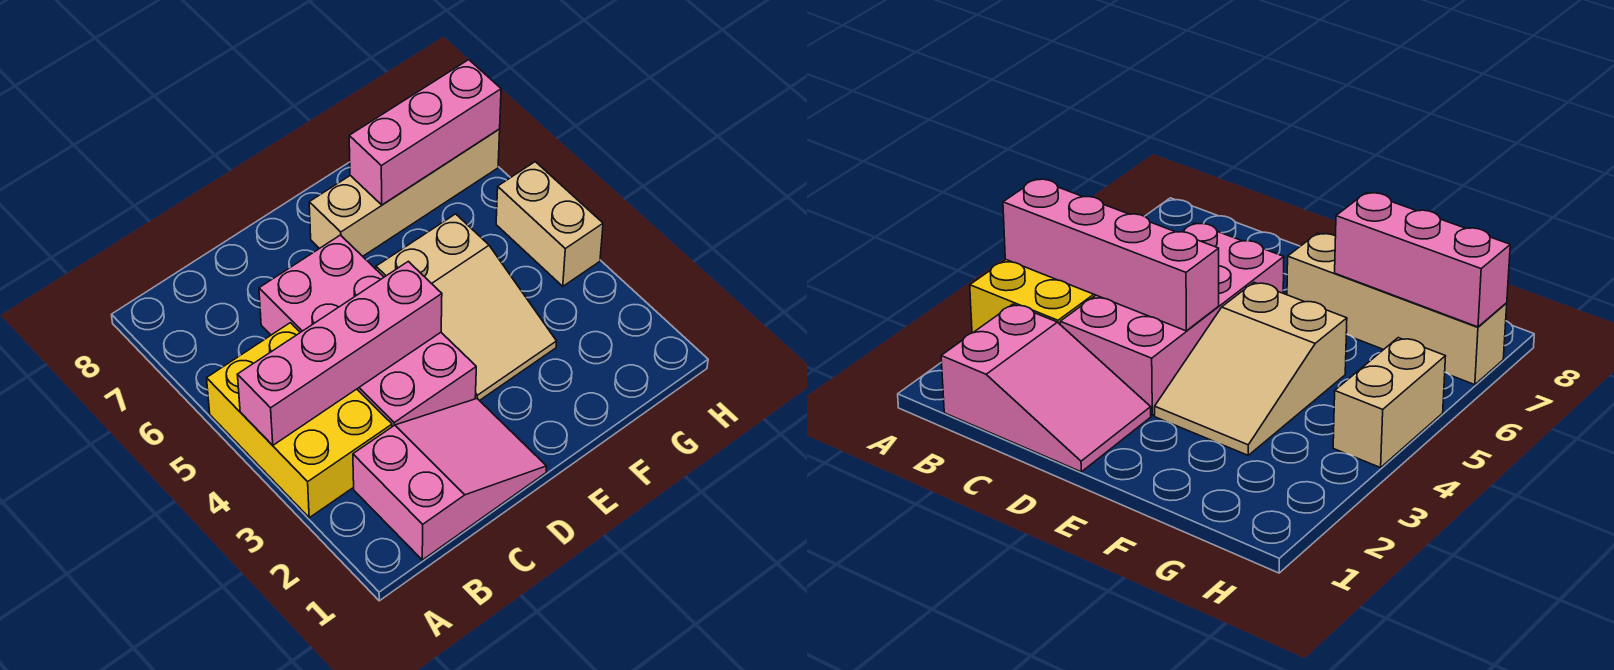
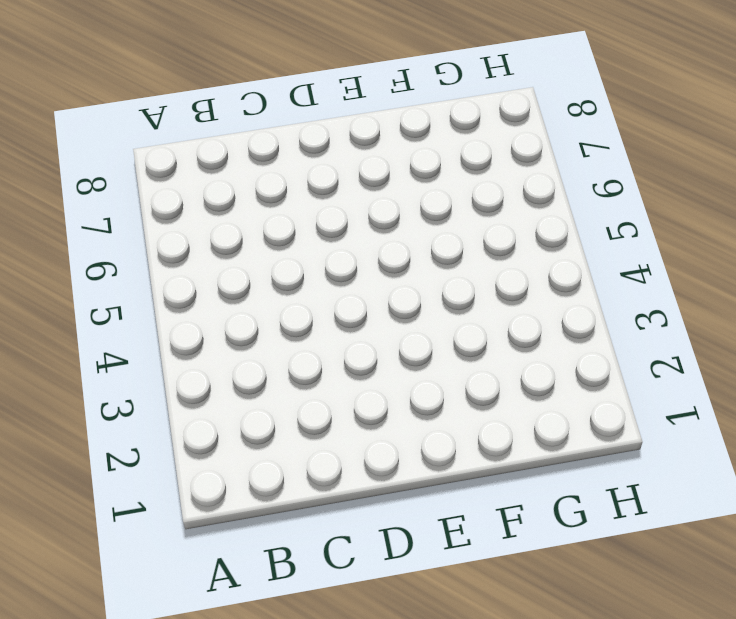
none -> yellow brick A3:B5 level 1
none -> pink slope B1:D2 level 1 top B

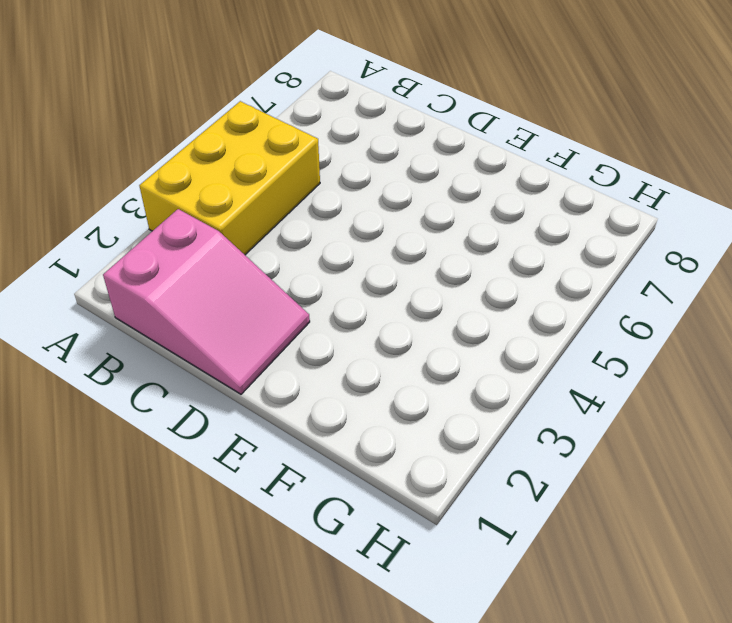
none -> pink brick C3:D6 level 1
none -> tan slope E3:F5 level 1 top 5

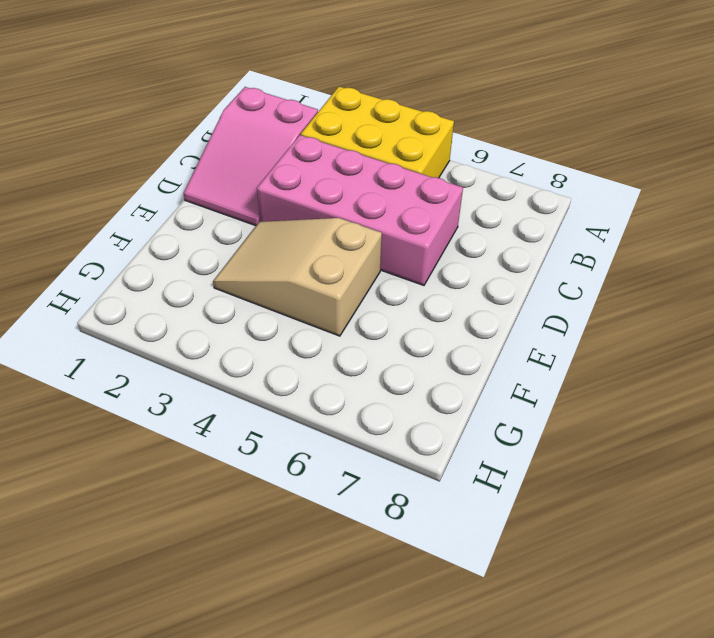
none -> tan brick E7:H7 level 1
none -> tan brick H4:H5 level 1

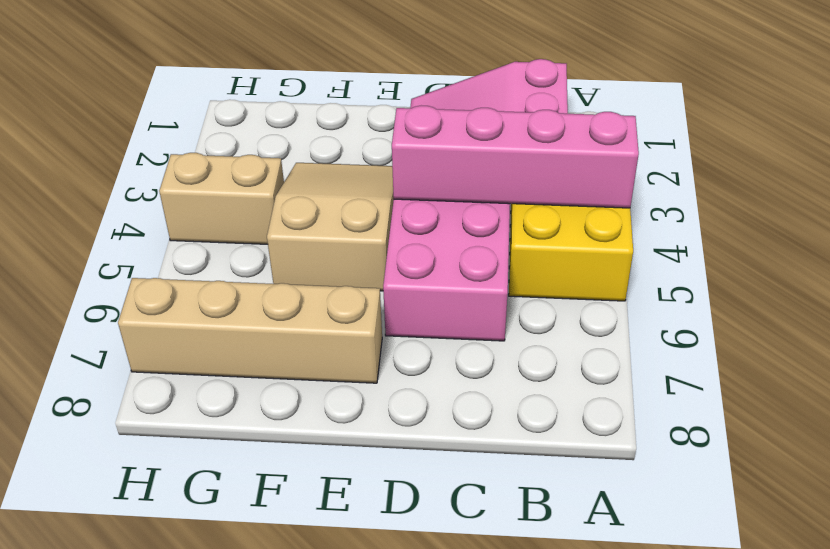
tan brick G4:H4 level 1 -> tan brick H4:H5 level 1
none -> pink brick F7:H7 level 2

